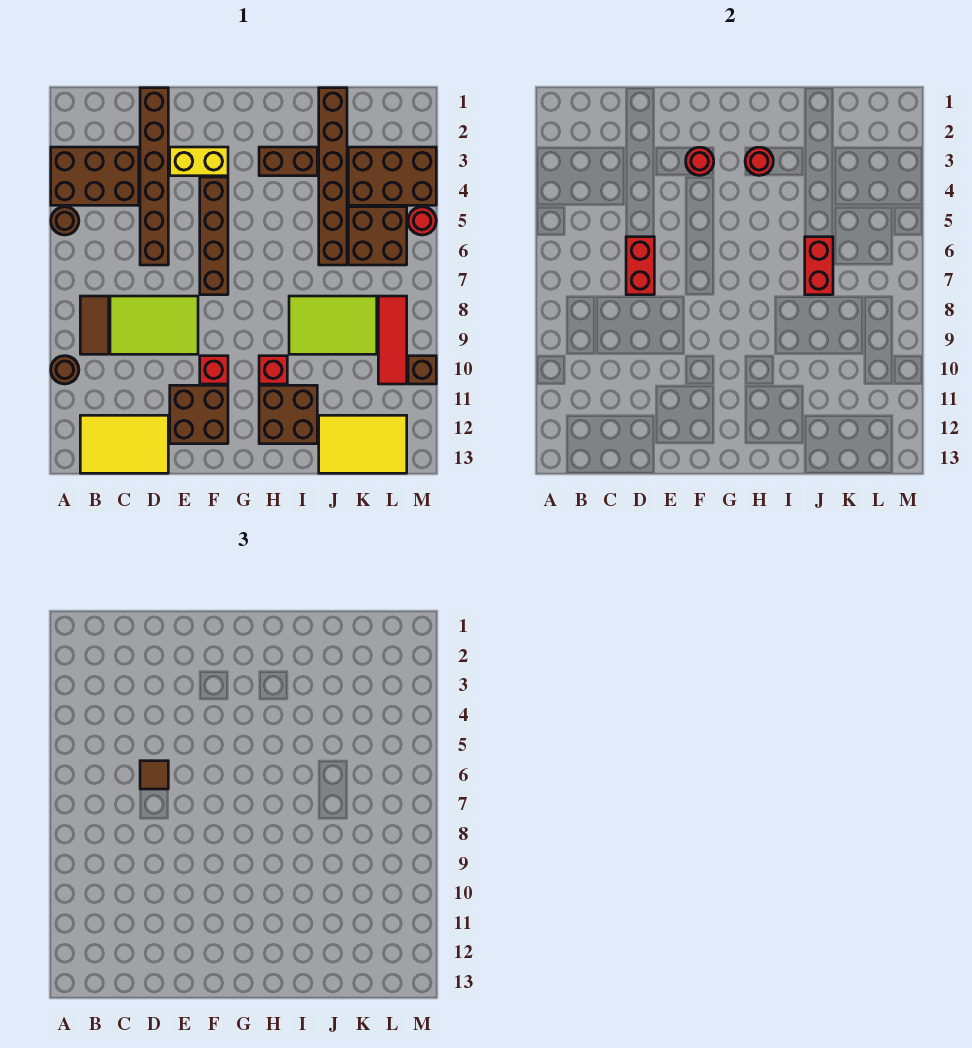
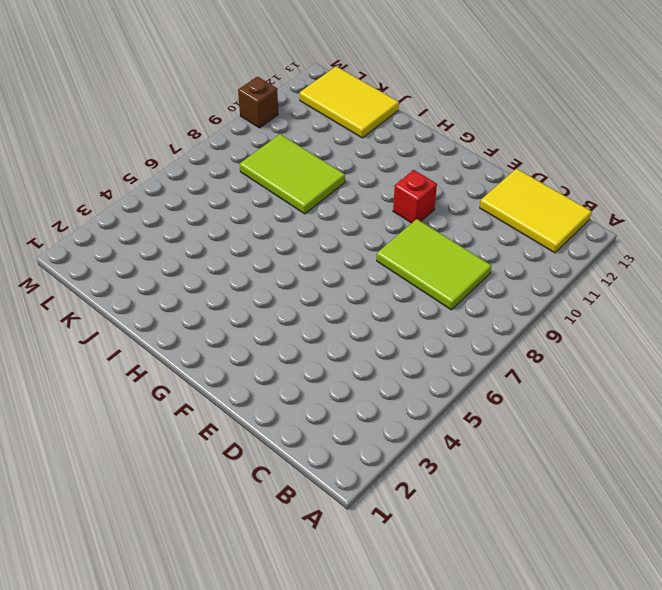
none -> brown brick A3:C4 level 1
none -> brown round brick A5 level 1
none -> brown round brick A10 level 1

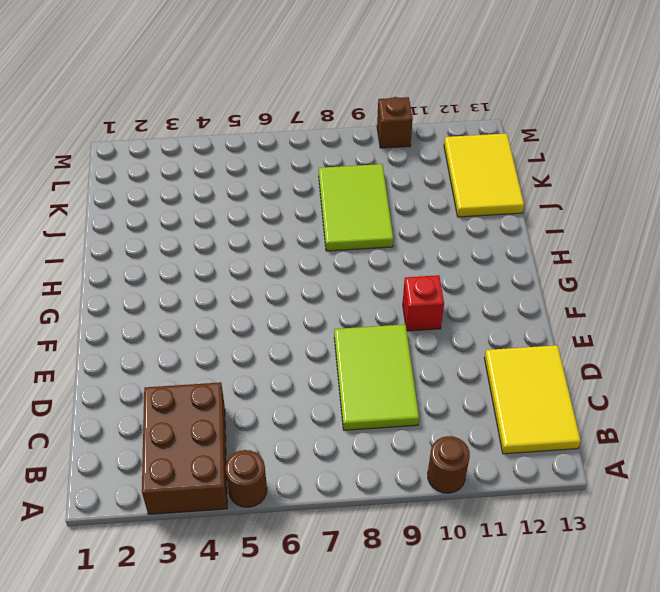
none -> brown tile B8:B9 level 1
none -> brown brick D1:D6 level 1
none -> yellow brick E3:F3 level 1

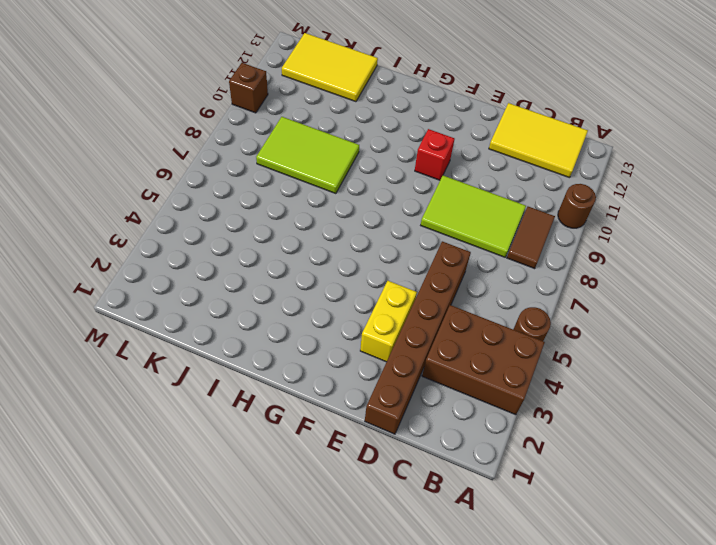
yellow brick E3:E4 level 1 -> yellow brick E3:F3 level 1
none -> brown brick E11:F12 level 1
none -> brown brick F4:F7 level 1
none -> brown brick H3:I3 level 1

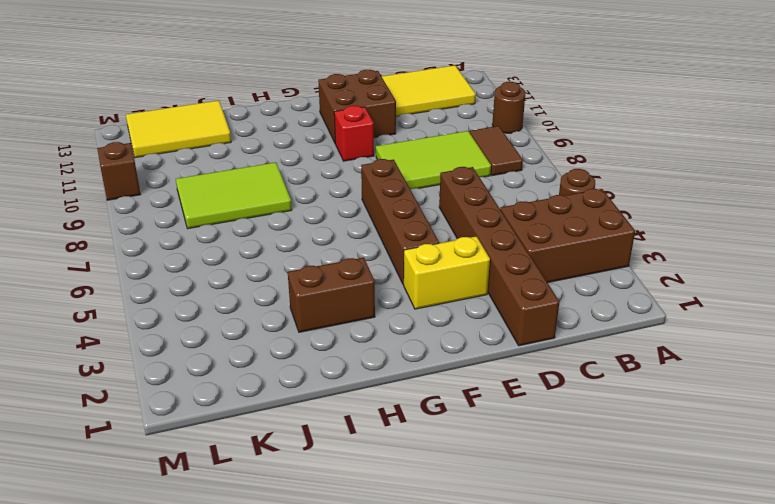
none -> red brick H10 level 1
none -> brown brick H11:I12 level 1
none -> brown brick J1:J6 level 1

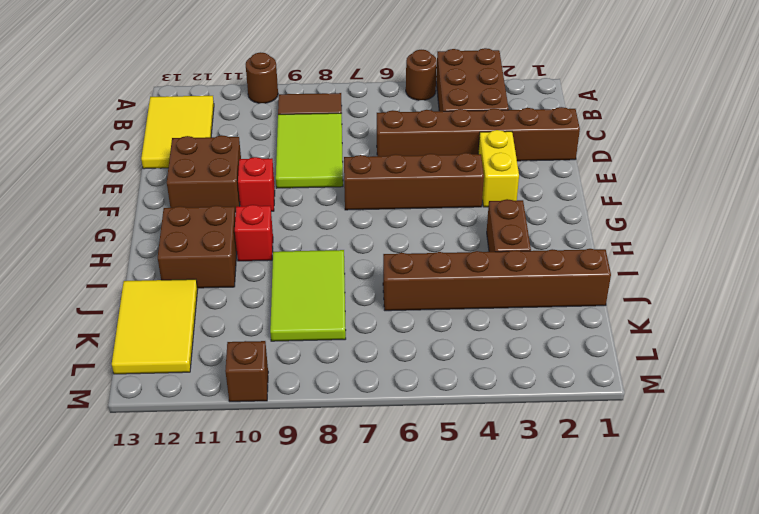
none -> brown brick K3:M4 level 1
none -> brown brick K5:L6 level 1
none -> red tile L8:L10 level 1

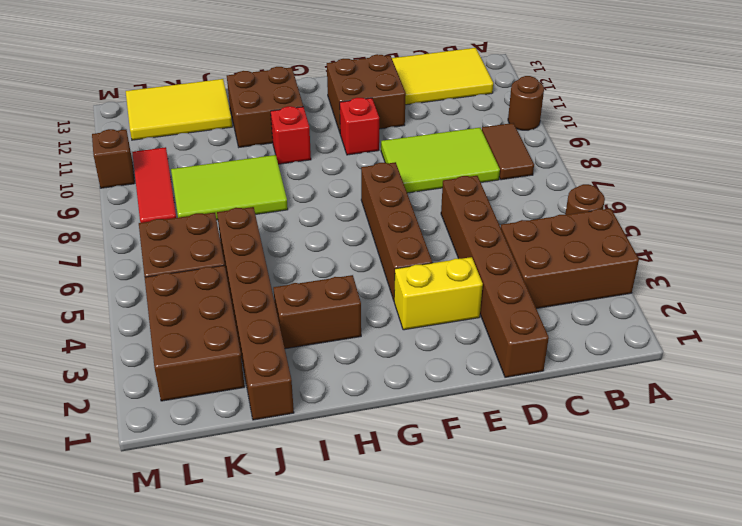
brown brick K2:L4 level 1 -> brown brick K3:M4 level 1
none -> red round brick M5 level 1
none -> red brick D6:D7 level 2
none -> red round brick F3 level 2

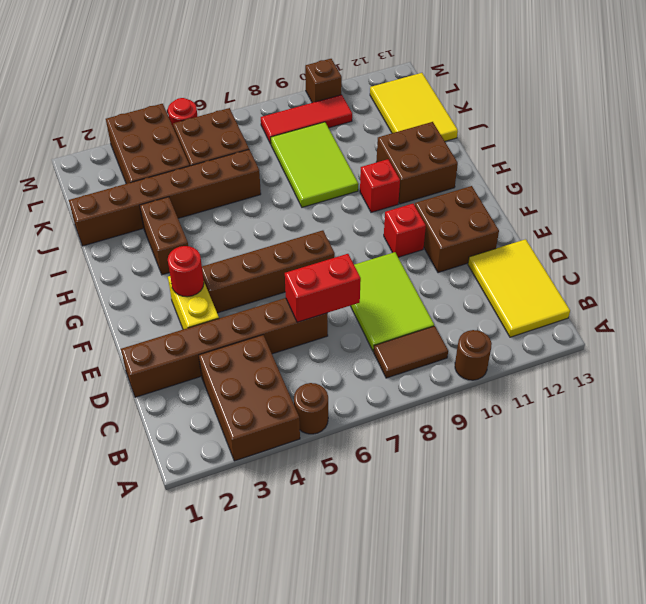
none -> red round brick H3 level 2
none -> red brick J6:J7 level 2
none -> brown tile D6 level 3

